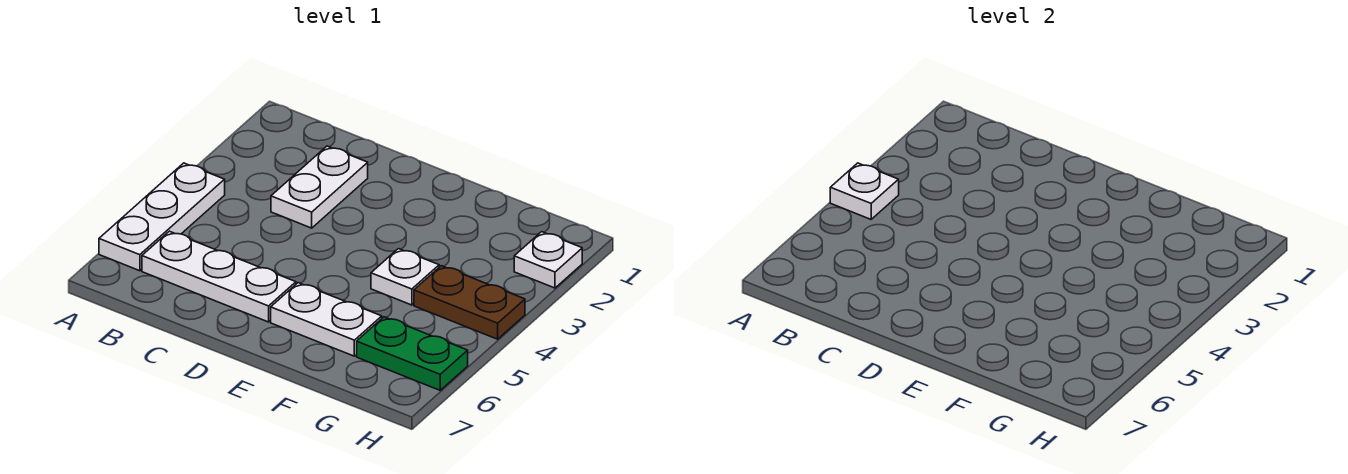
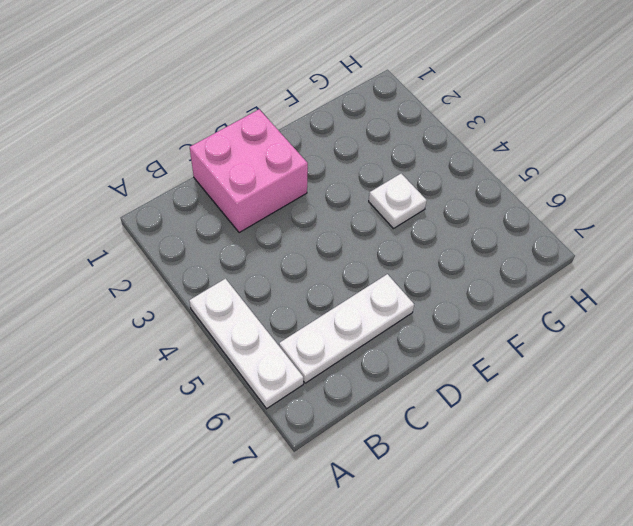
pink brick C1:D2 level 1 -> white plate C2:C3 level 1
none -> white plate E6:F6 level 1
none -> brown plate G4:H4 level 1

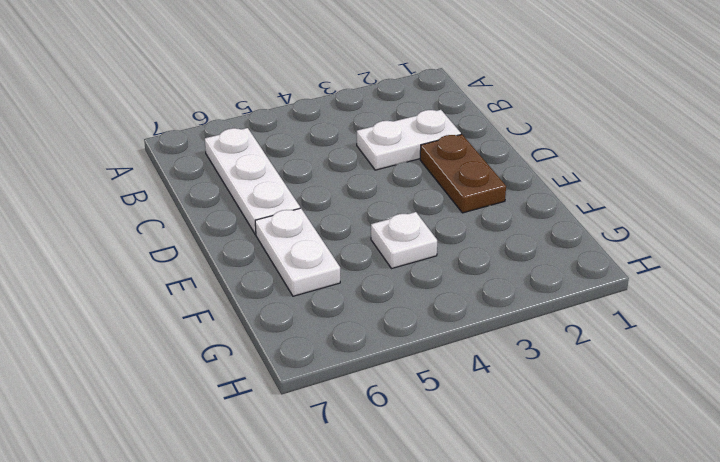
brown plate D2:E2 level 1 -> brown plate G4:H4 level 1
none -> white plate A4:A6 level 1
none -> green plate G6:H6 level 1

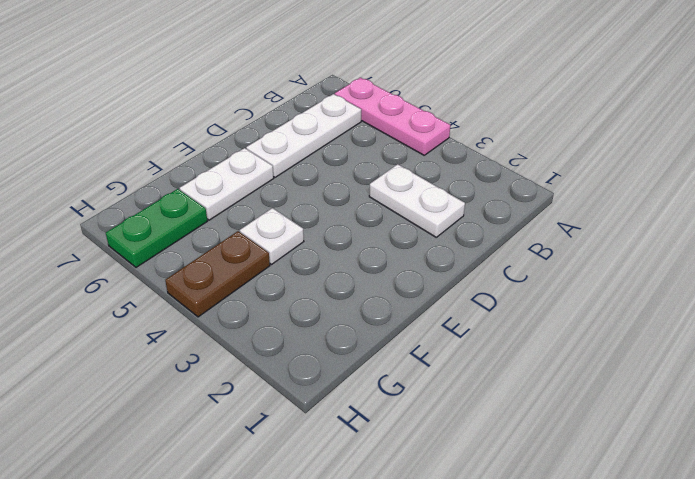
pink plate A4:A6 level 1 -> white plate A4:A6 level 1
none -> white plate H2 level 1
none -> white plate A4 level 2

